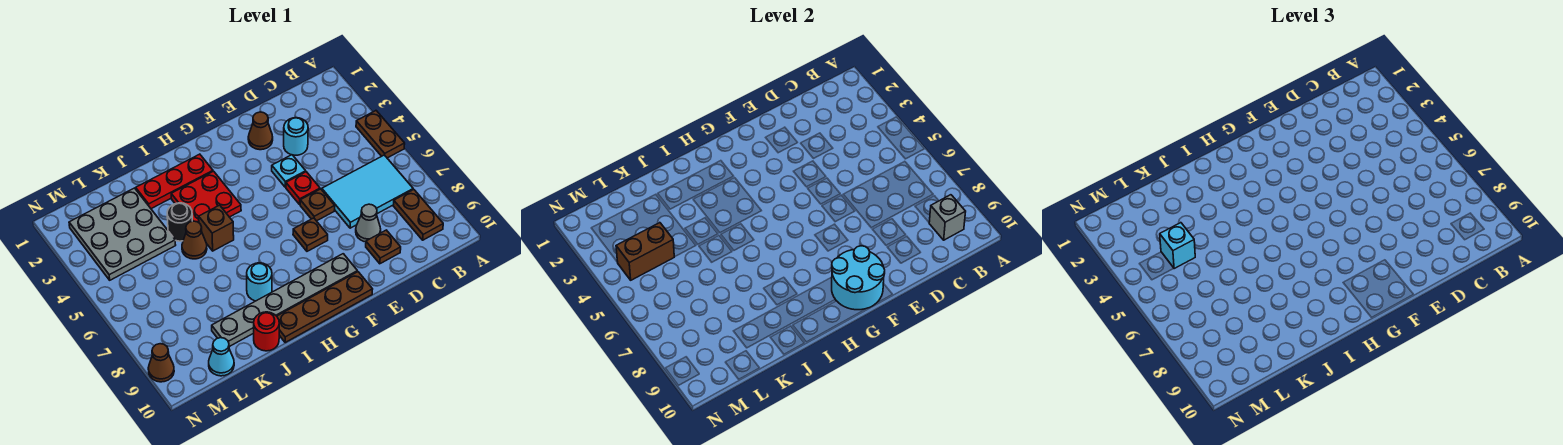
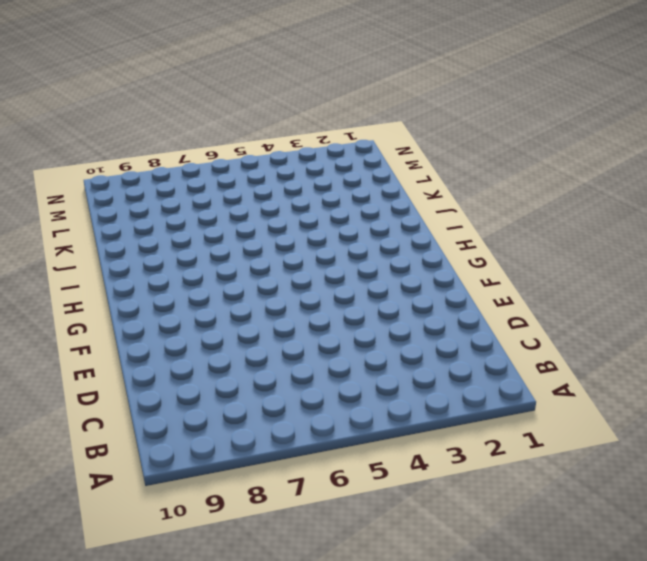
none -> brown plate A4:A5 level 1
none -> cyan tile B6:D7 level 1
none -> brown plate B8:B9 level 1

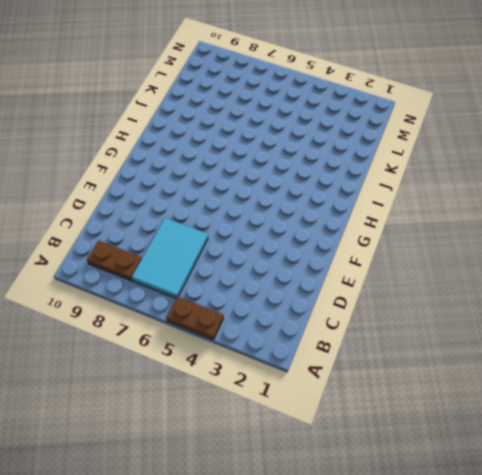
none -> cyan round brick D3 level 1
none -> grey cone D8 level 1
none -> brown plate D9 level 1

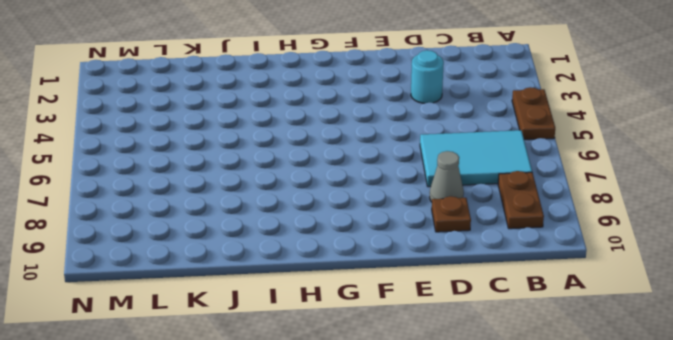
none -> brown cone E2 level 1
none -> cyan plate E4 level 1
none -> red plate E5 level 1

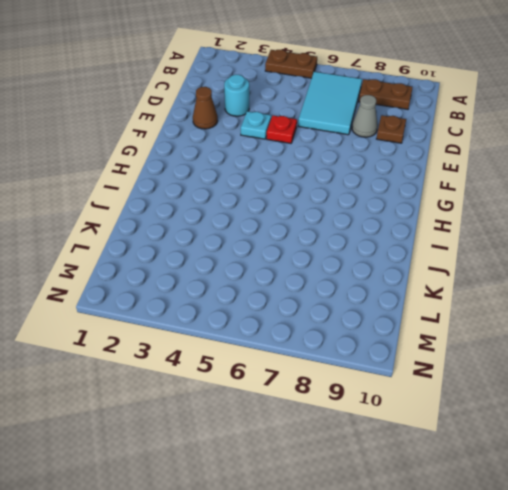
none -> brown plate E6 level 1
none -> brown plate F7 level 1
none -> grey plate F9:K9 level 1

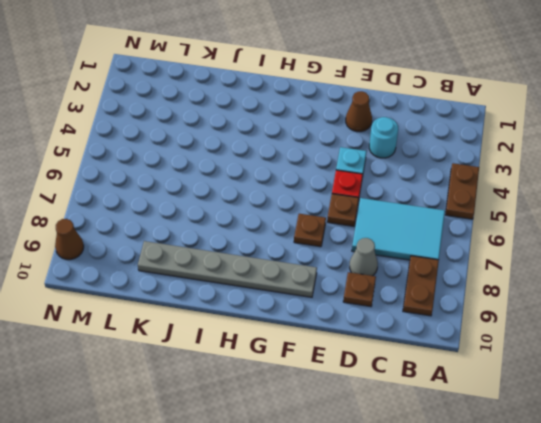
none -> brown plate F10:I10 level 1
none -> red plate H2:J2 level 1
none -> red plate H3:I4 level 1

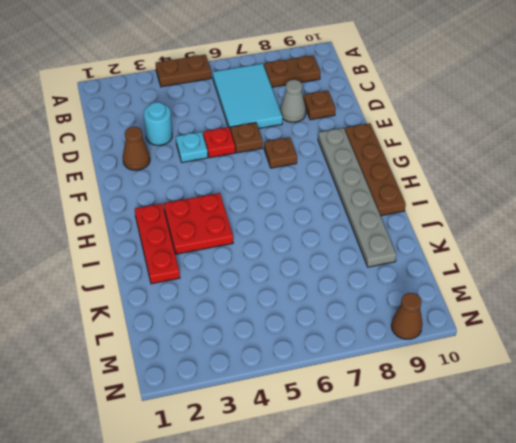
none -> brown brick I5 level 1
none -> cyan round brick I8 level 1
none -> black round brick J4 level 1

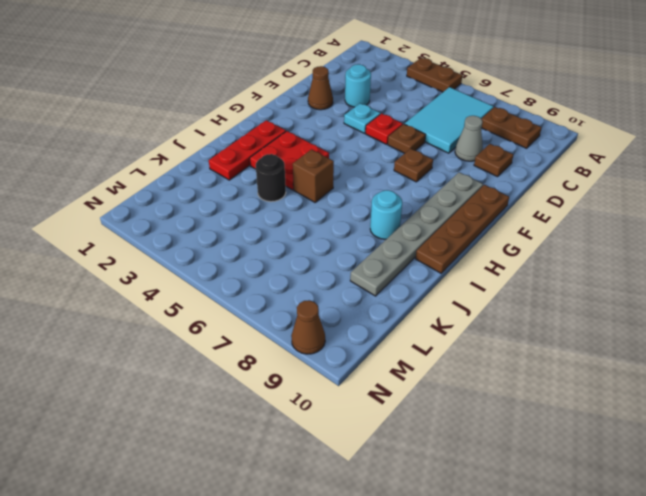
none -> brown cone J5 level 1
none -> red round brick J10 level 1
none -> grey plate K2:M4 level 1

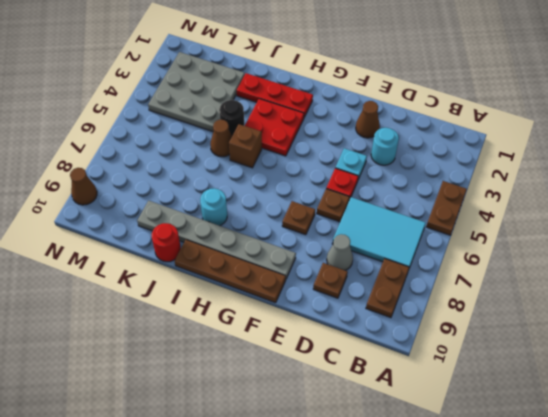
none -> cyan cone L10 level 1
none -> grey brick B9 level 2
none -> cyan round brick F9:G10 level 2

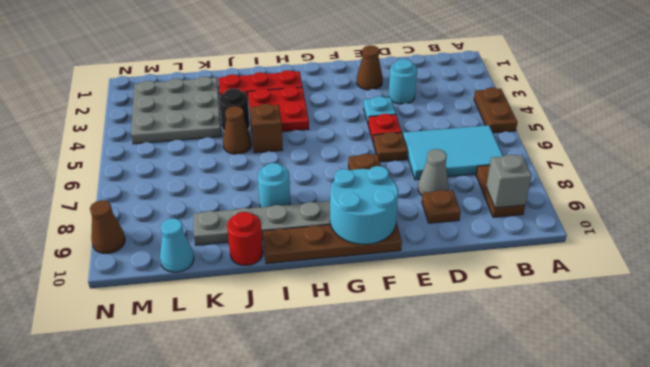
none -> brown brick L4:M4 level 2
none -> cyan brick L4 level 3

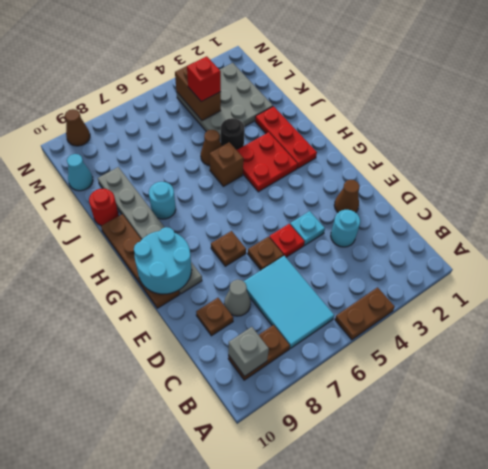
red brick L4 level 3 -> cyan brick L4 level 3

